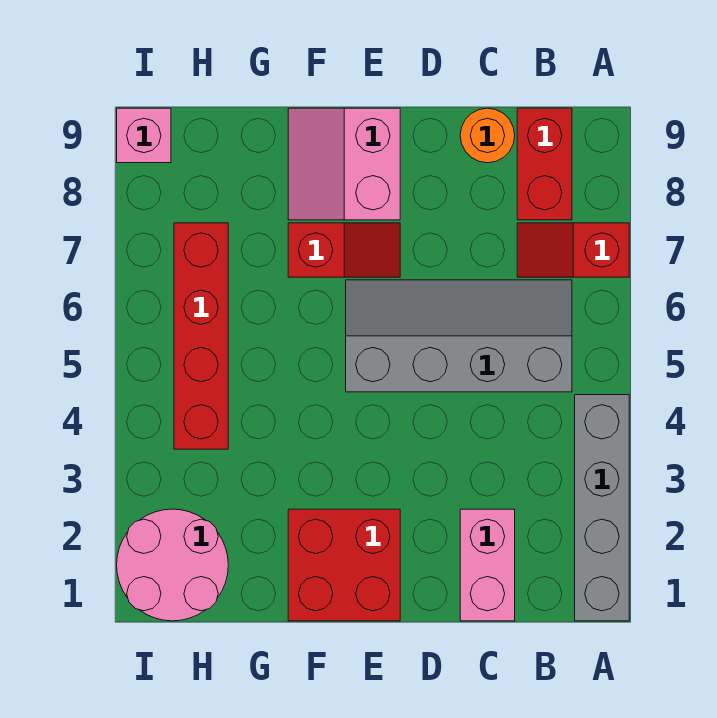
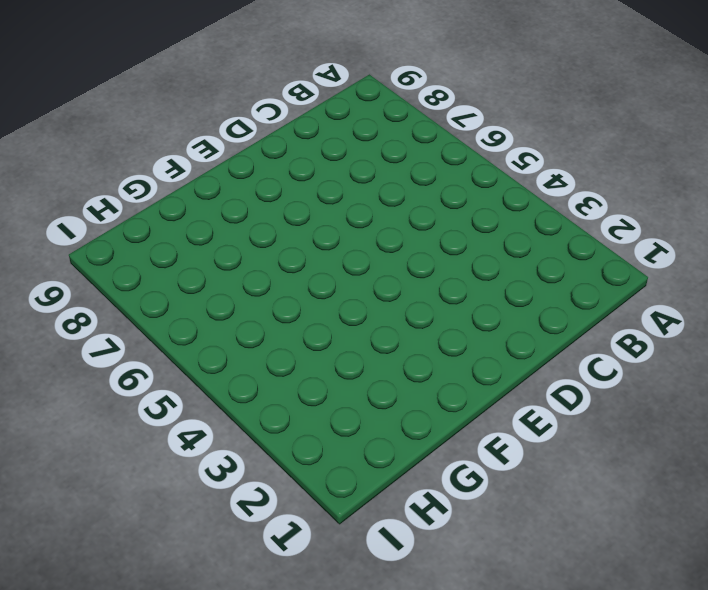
none -> grey brick A1:A4 level 1
none -> red slope A7:B7 level 1 top A
none -> grey slope B5:E6 level 1 top 5

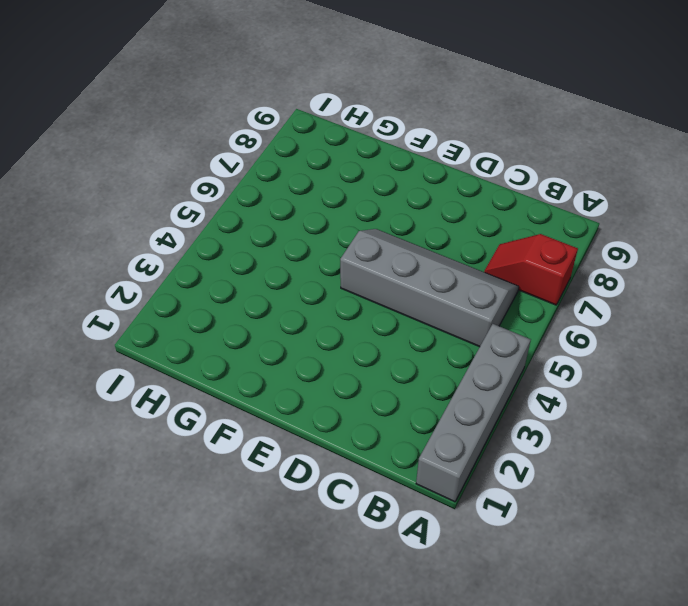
none -> red brick B8:B9 level 1
none -> pink brick C1:C2 level 1
none -> orange round brick C9 level 1

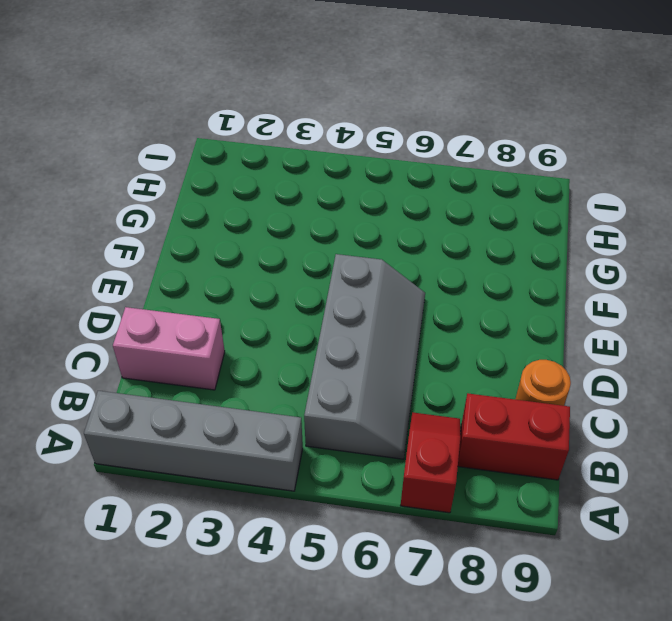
none -> red brick E1:F2 level 1
none -> red slope E7:F7 level 1 top F
none -> pink slope E8:F9 level 1 top E

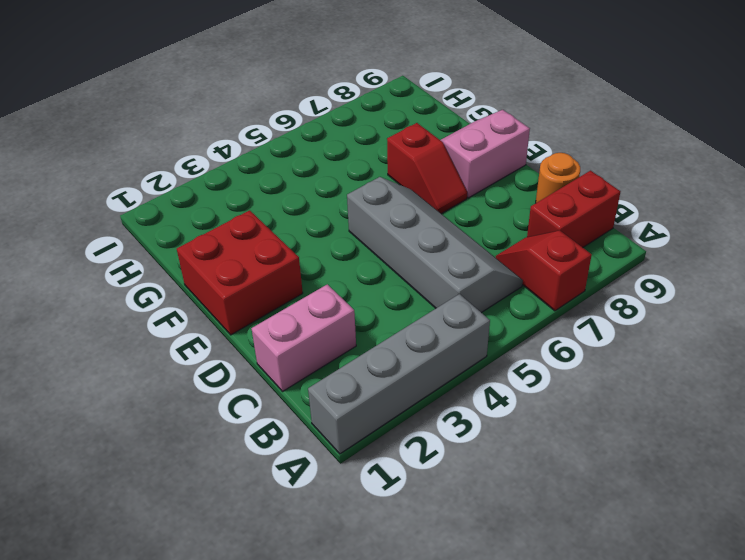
none -> pink round brick H1:I2 level 1
none -> red brick H4:H7 level 1
none -> pink brick I9 level 1

